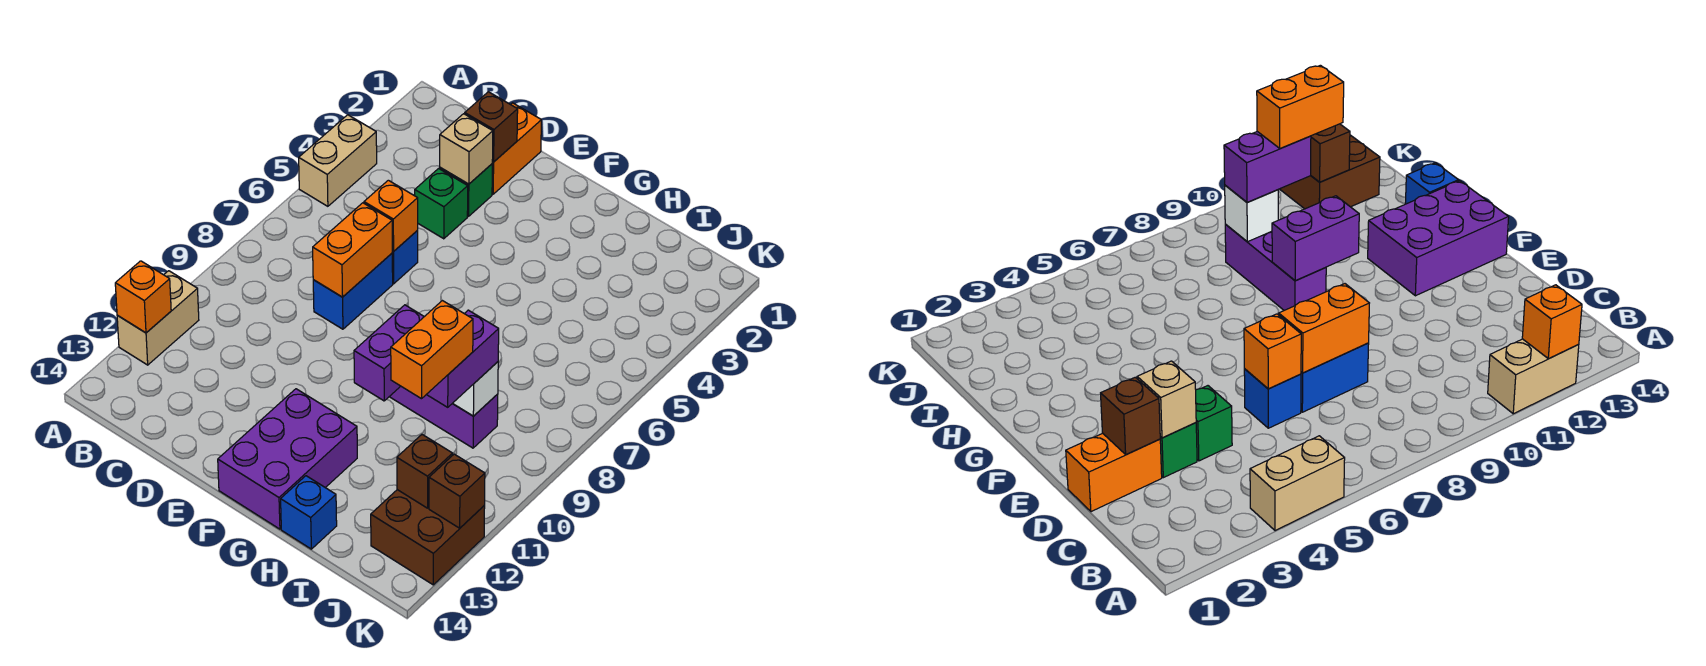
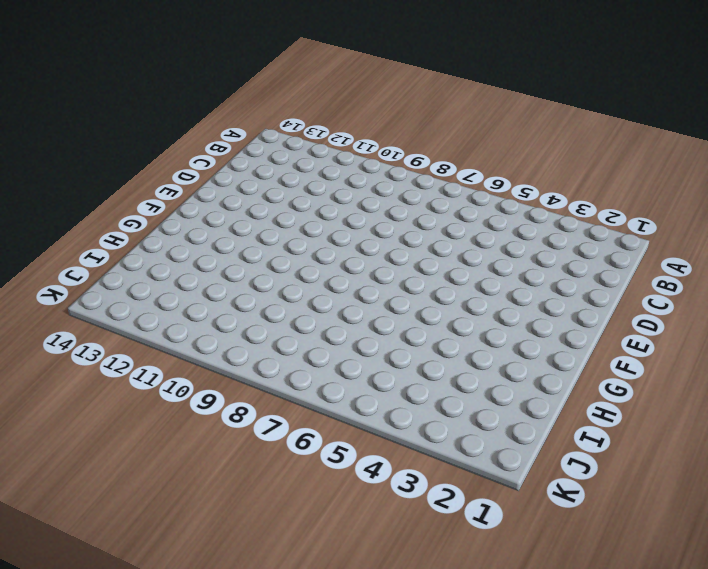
none -> tan brick A4:A5 level 1
none -> tan brick A11:A12 level 1
none -> orange brick D1:D2 level 1

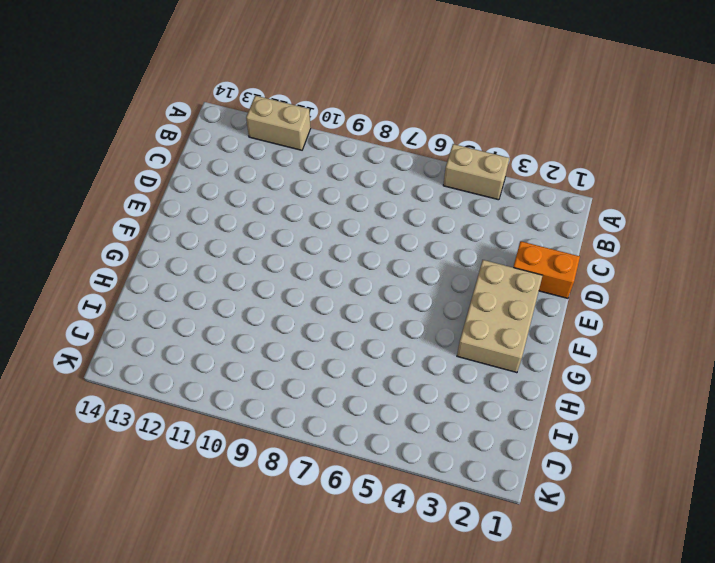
tan brick E2:G3 level 1 -> none
none -> green brick D3 level 1
none -> green brick D4 level 1
none -> blue brick D6 level 1

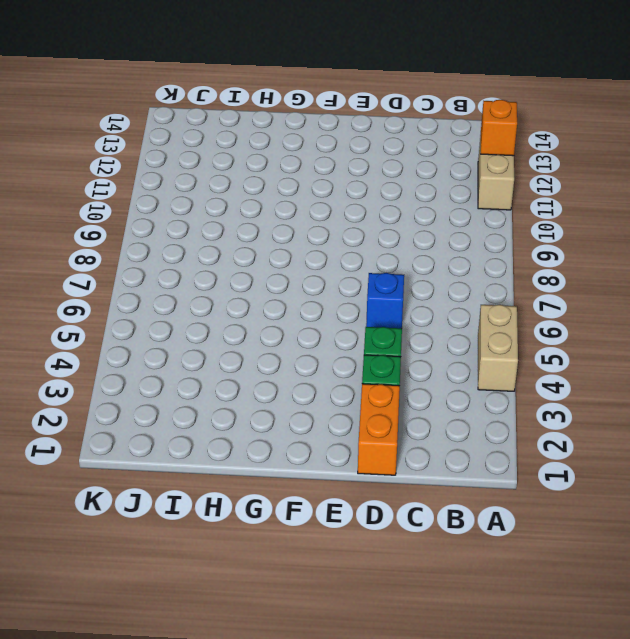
none -> blue brick D7:D8 level 1
none -> purple brick F12:G14 level 1
none -> purple brick G9:I9 level 1

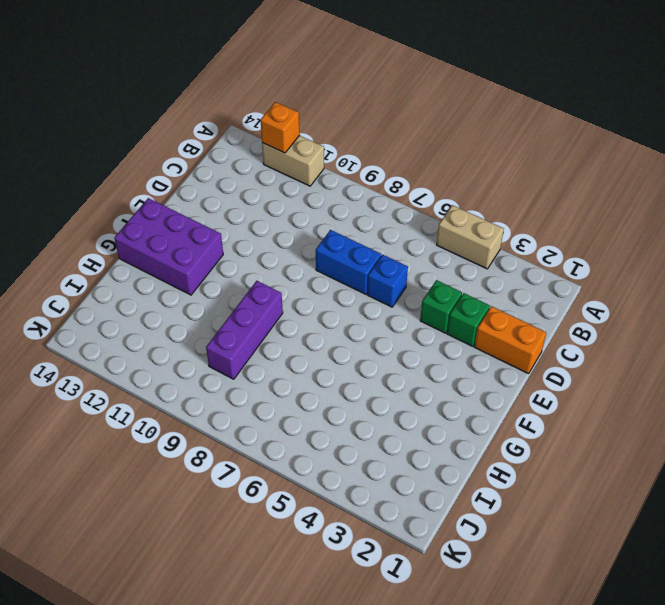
none -> blue brick H14 level 1
none -> brown brick J12:K13 level 1
none -> brown brick D2 level 2

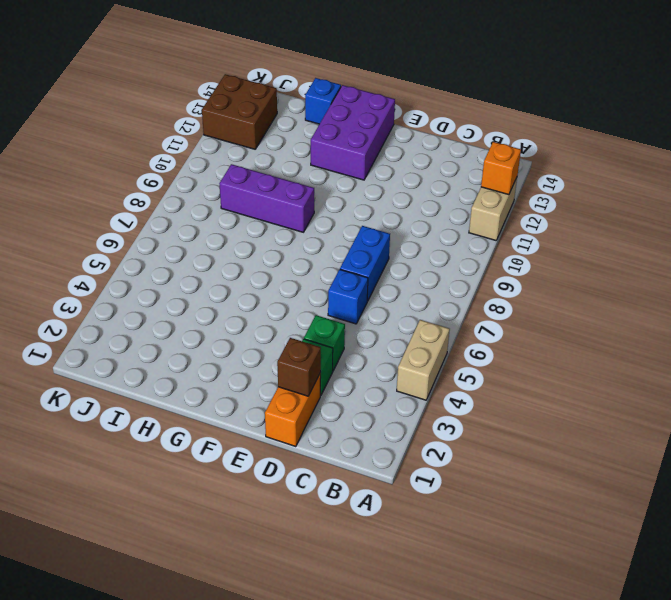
none -> tan brick D3 level 2
none -> orange brick D6 level 2
none -> orange brick D7:D8 level 2

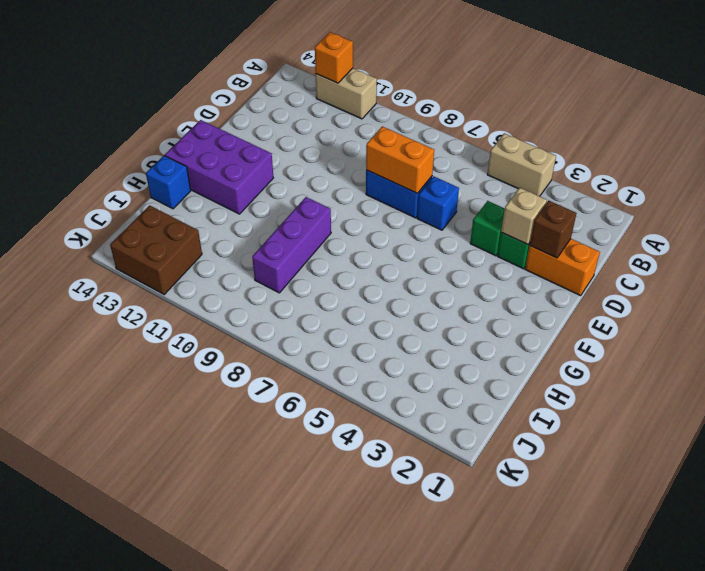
none -> orange brick D6 level 2
none -> purple brick G9:G10 level 2
none -> white brick I9 level 2

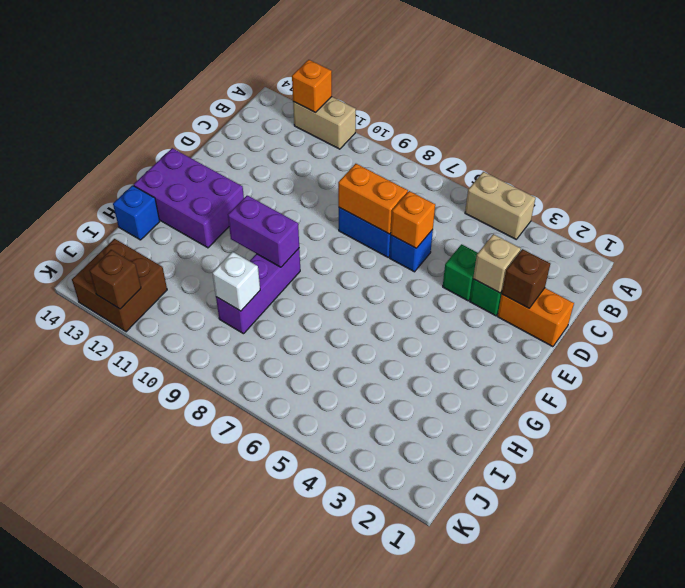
none -> brown brick J12 level 2
none -> purple brick I9:I10 level 3
none -> orange brick I10:I11 level 4

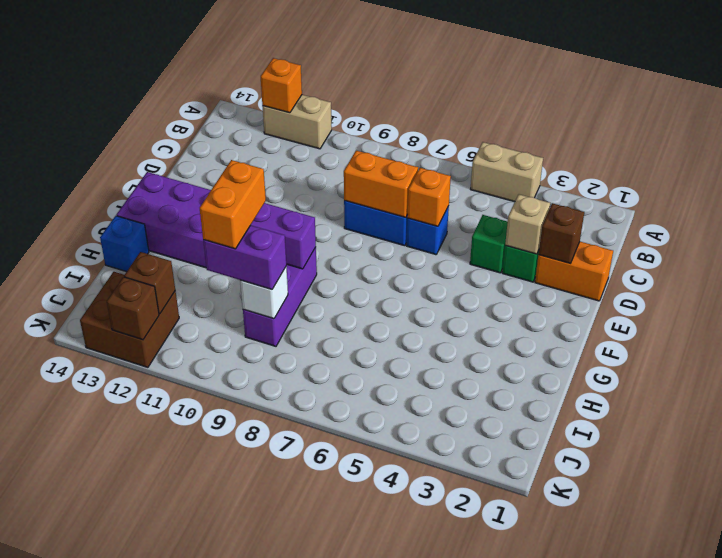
orange brick H10:I10 level 4 -> orange brick I10:I11 level 4

